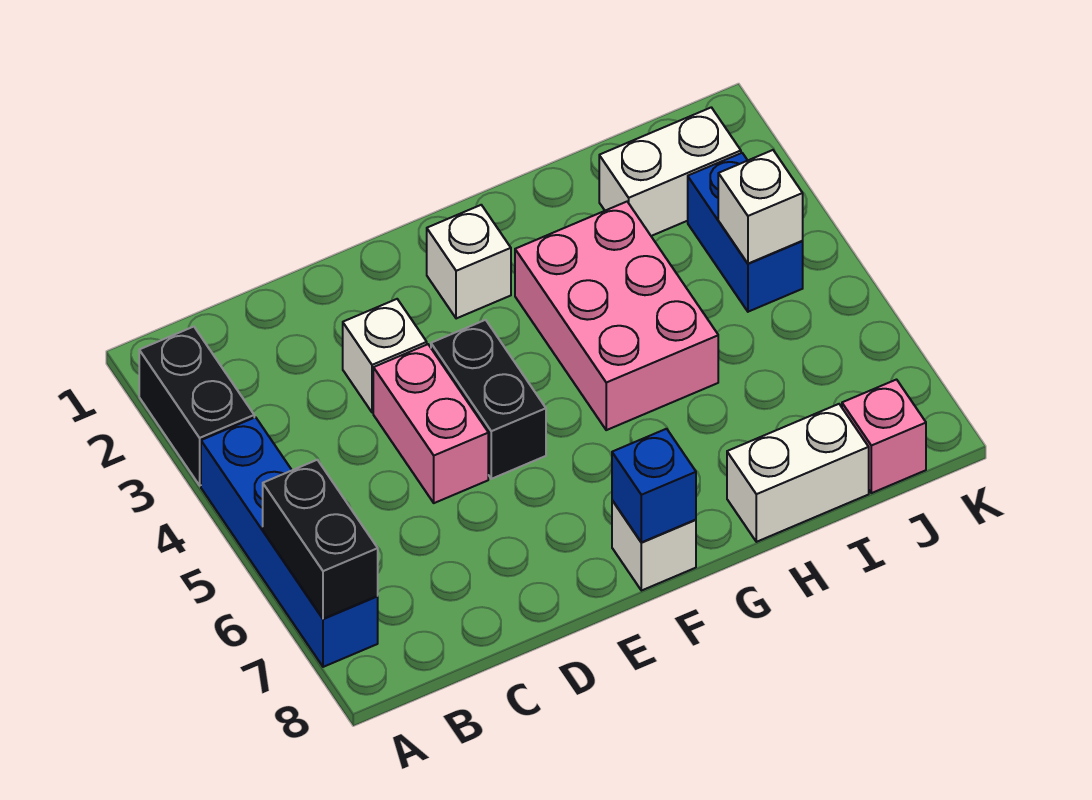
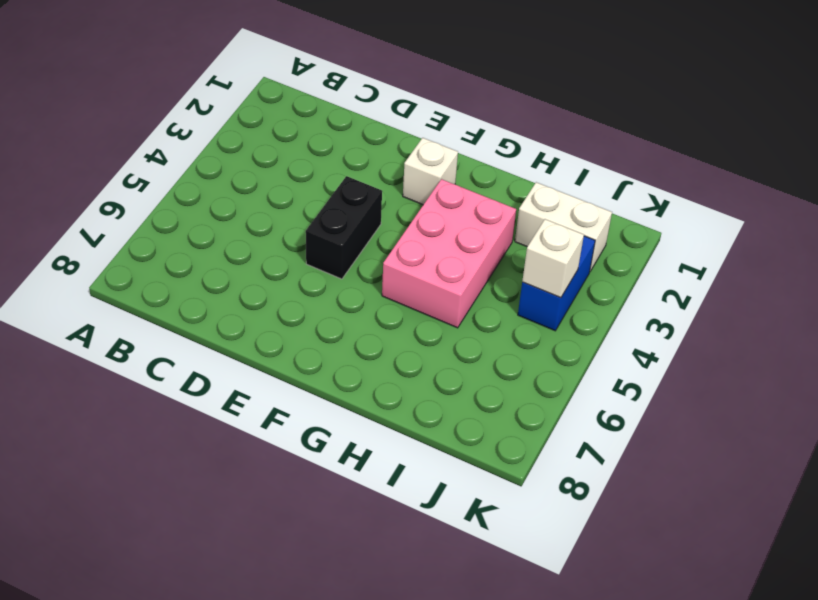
none -> black brick A2:A3 level 1
none -> blue brick A4:A7 level 1
none -> white brick D3 level 1

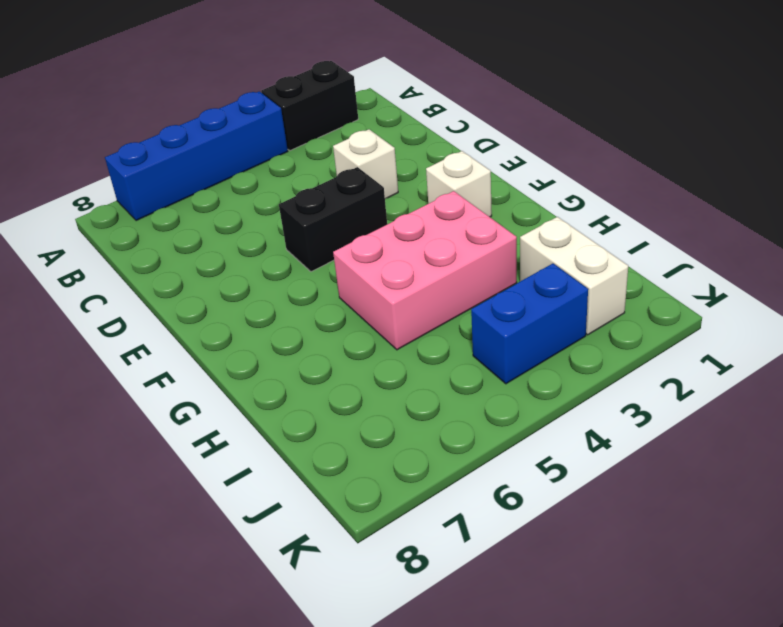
none -> pink brick D4:D5 level 1
none -> white brick F8 level 1
none -> white brick H8:I8 level 1

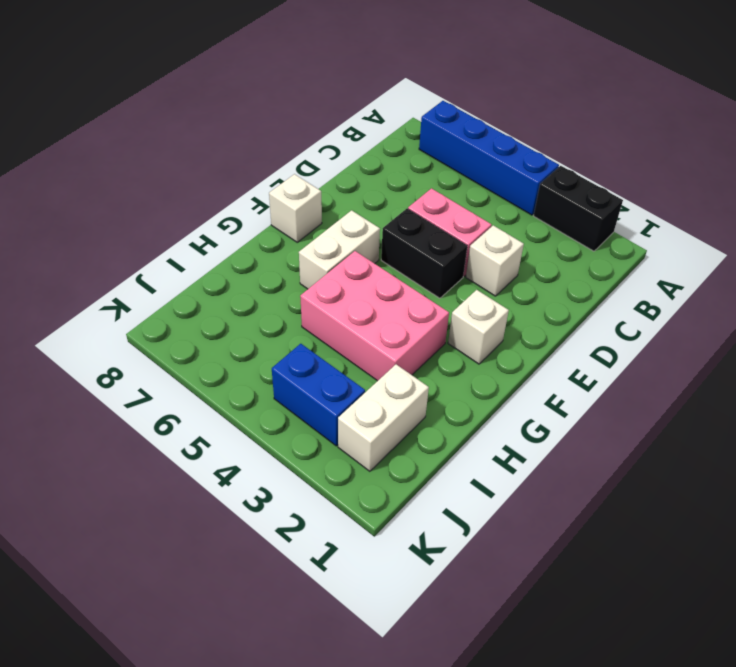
white brick F6:G6 level 1 -> white brick H8:I8 level 1
none -> pink brick J8 level 1
none -> black brick A6:A7 level 2
none -> blue brick F8 level 2

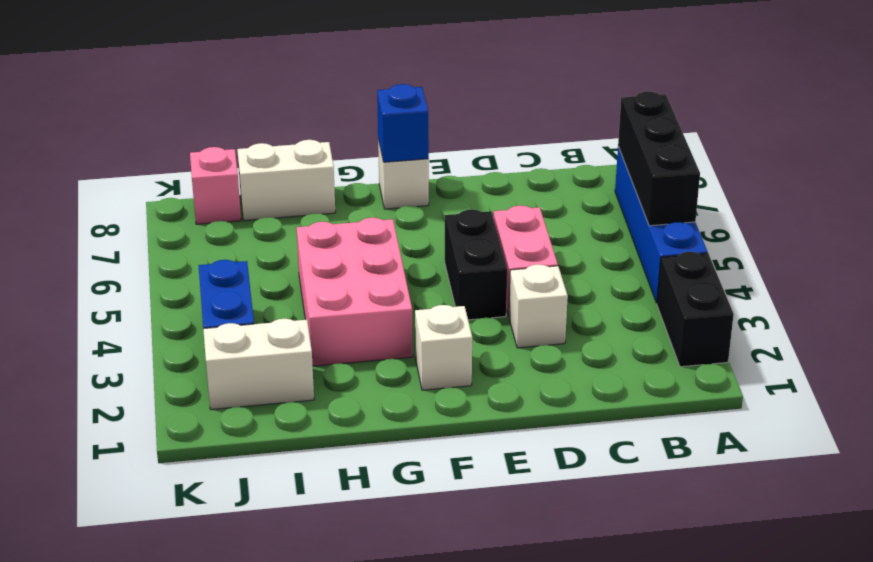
black brick A5:A7 level 2 -> black brick A6:A7 level 2
none -> white brick J4 level 2

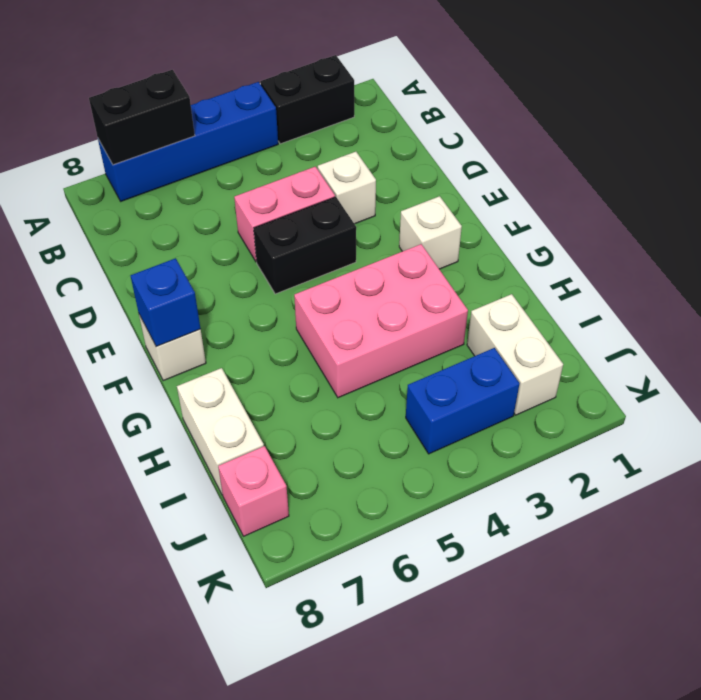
none -> white brick J4 level 2

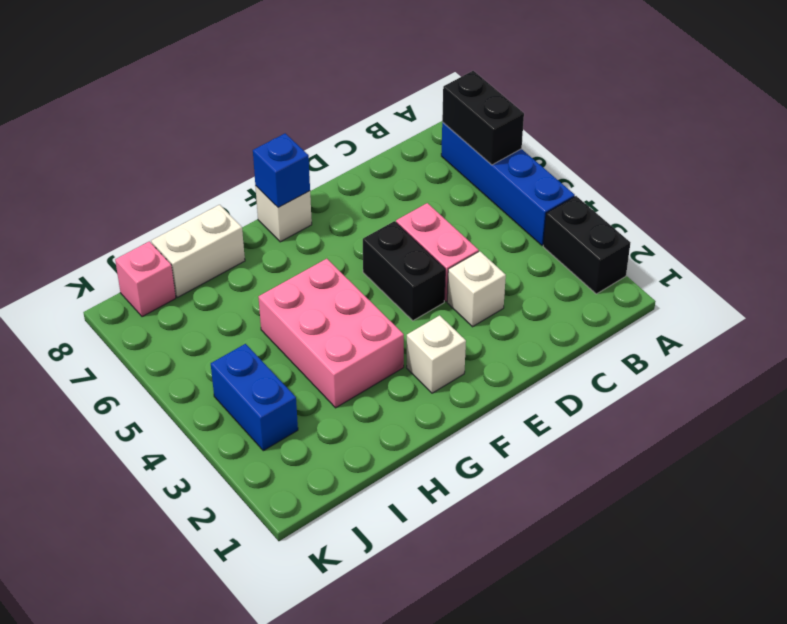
none -> white brick I2:J2 level 1
none -> white brick J4 level 2

